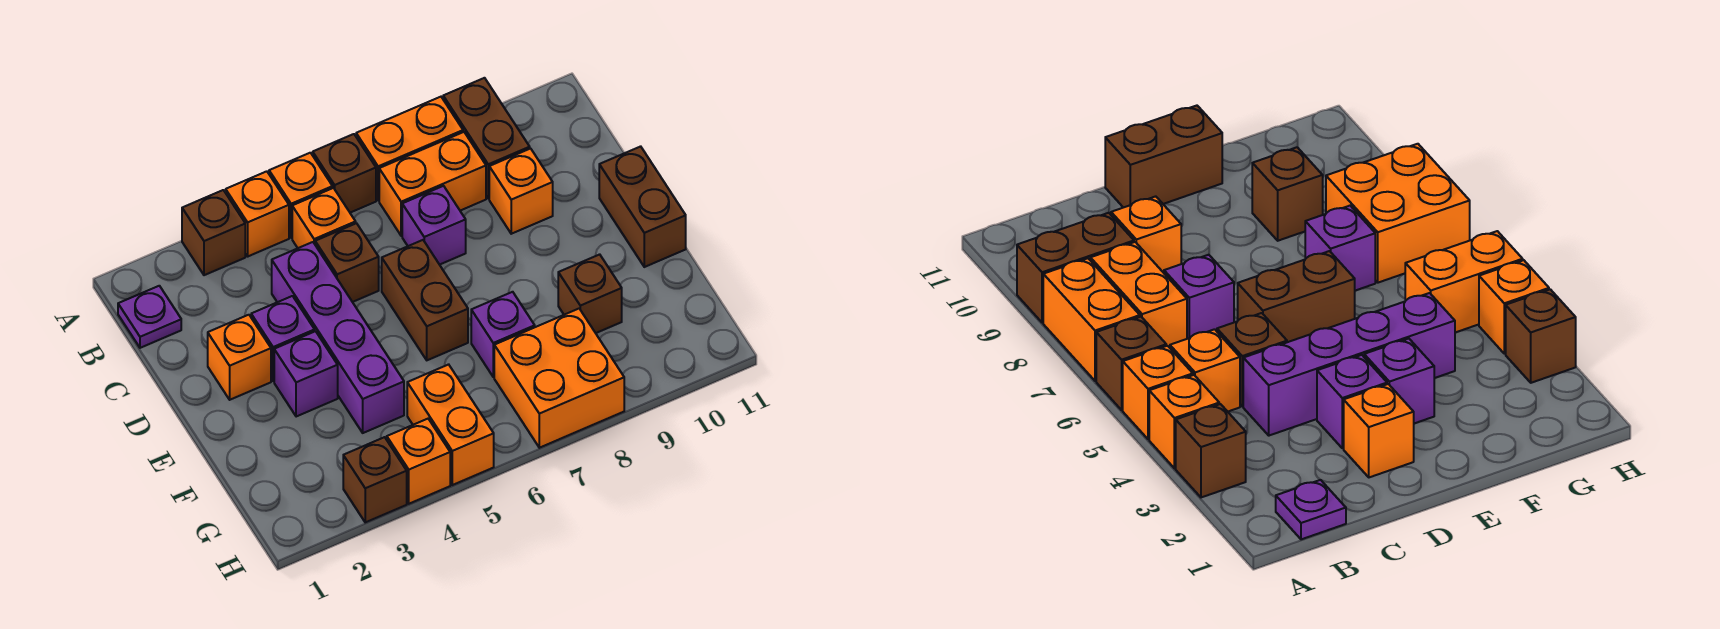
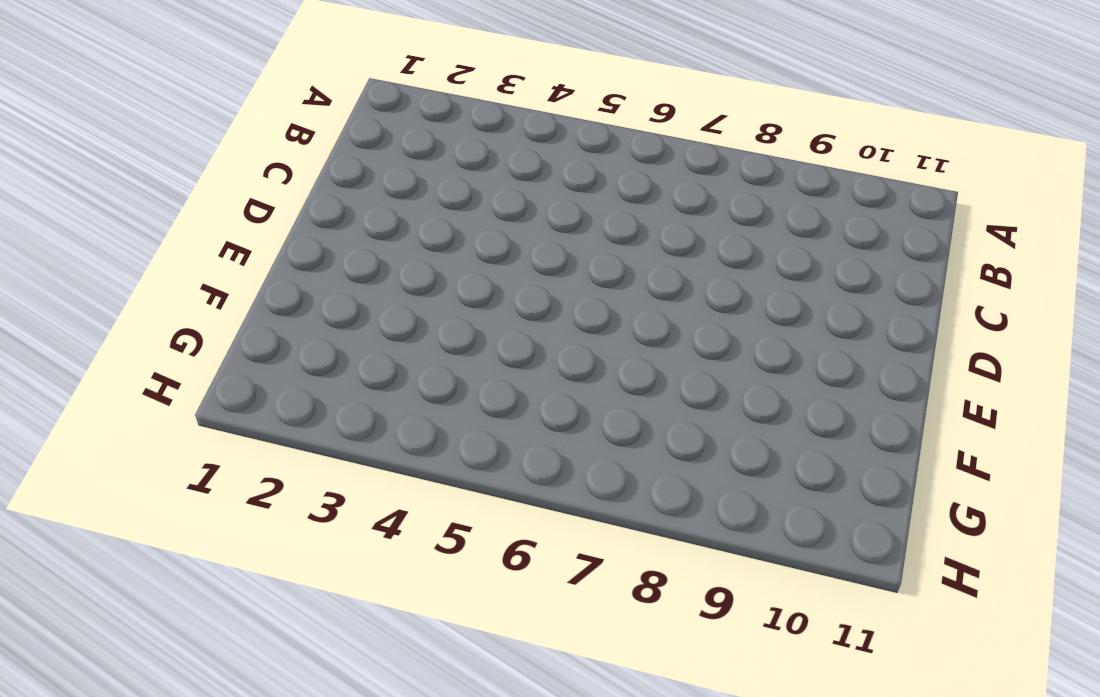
none -> brown brick A3 level 1
none -> orange brick A4 level 1
none -> orange brick A5 level 1

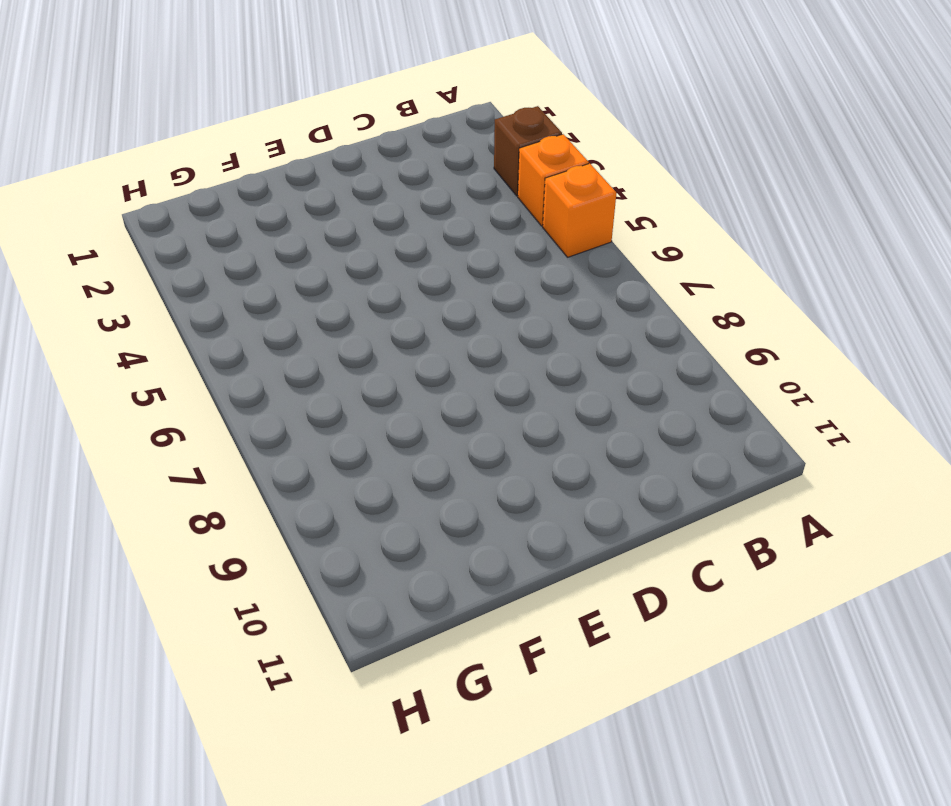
none -> brown brick A6 level 1
none -> orange brick A7:A8 level 1
none -> brown brick A9:B9 level 1

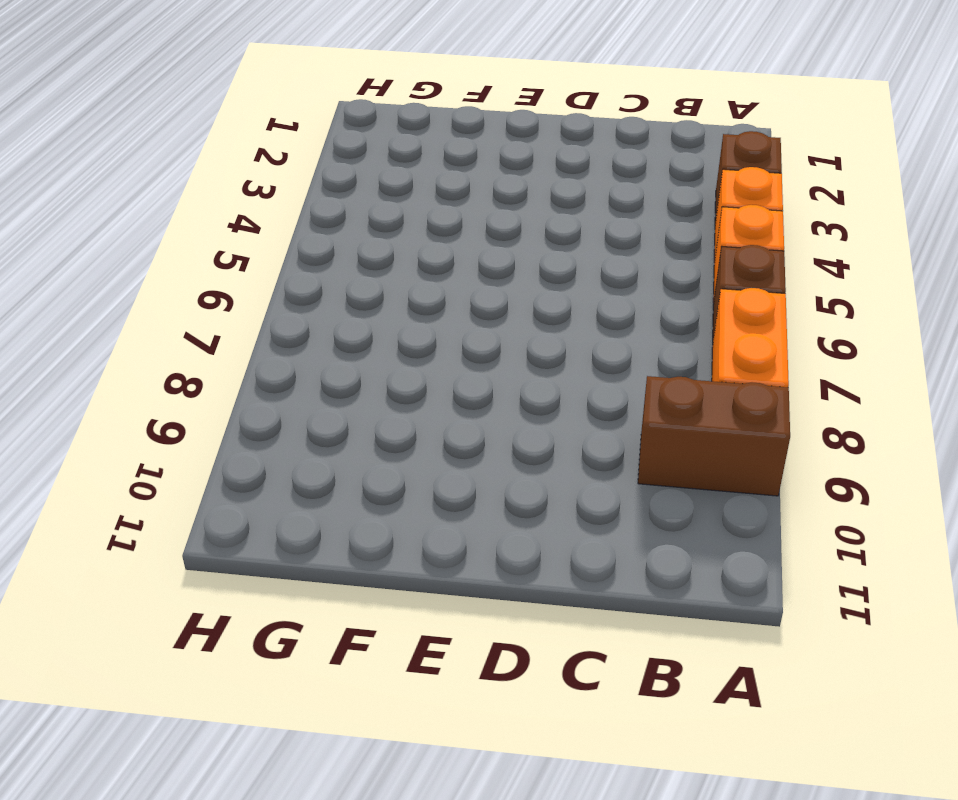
none -> purple plate B1 level 1
none -> orange brick B5 level 1
none -> orange brick B7:B8 level 1

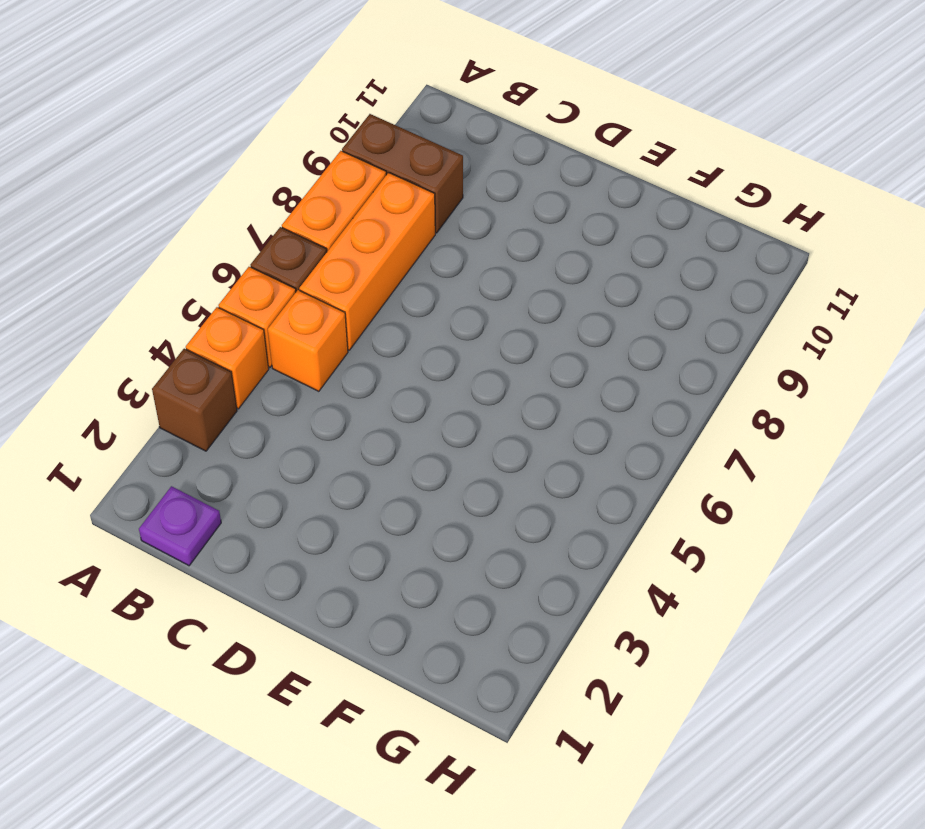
orange brick B6:B8 level 1 -> orange brick B7:B8 level 1
none -> purple brick C4:F4 level 1
none -> brown brick C5 level 1
none -> purple brick C7 level 1

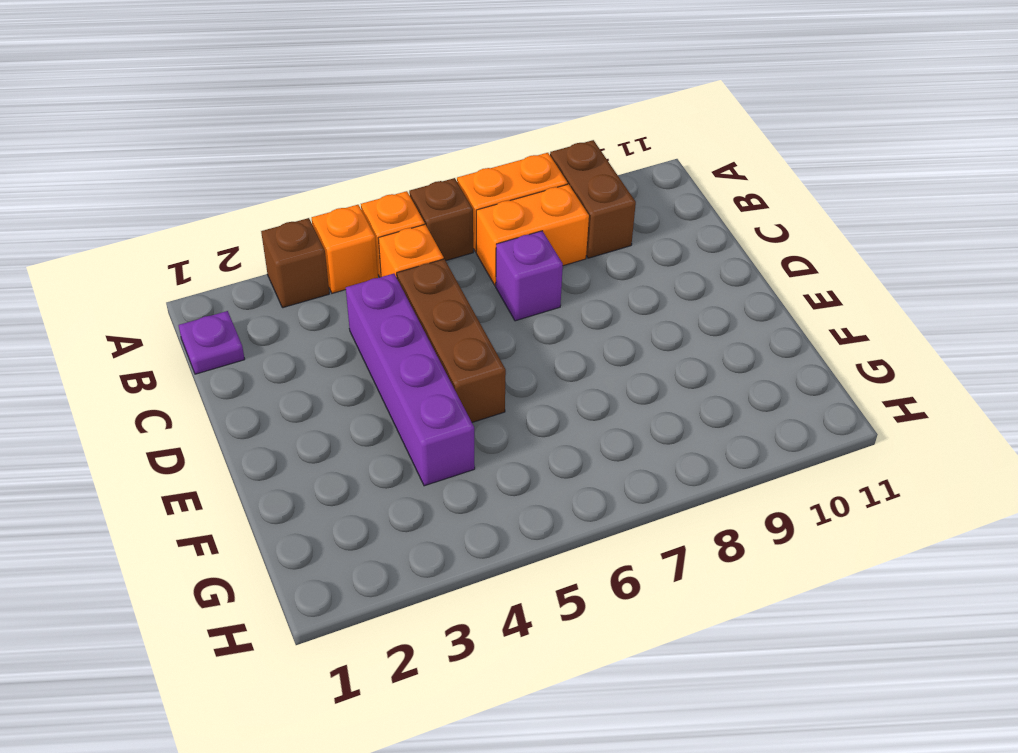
brown brick C5:E5 level 1 -> brown brick C5 level 1
none -> orange brick C9 level 1
none -> orange brick D2 level 1
none -> purple brick D3 level 1

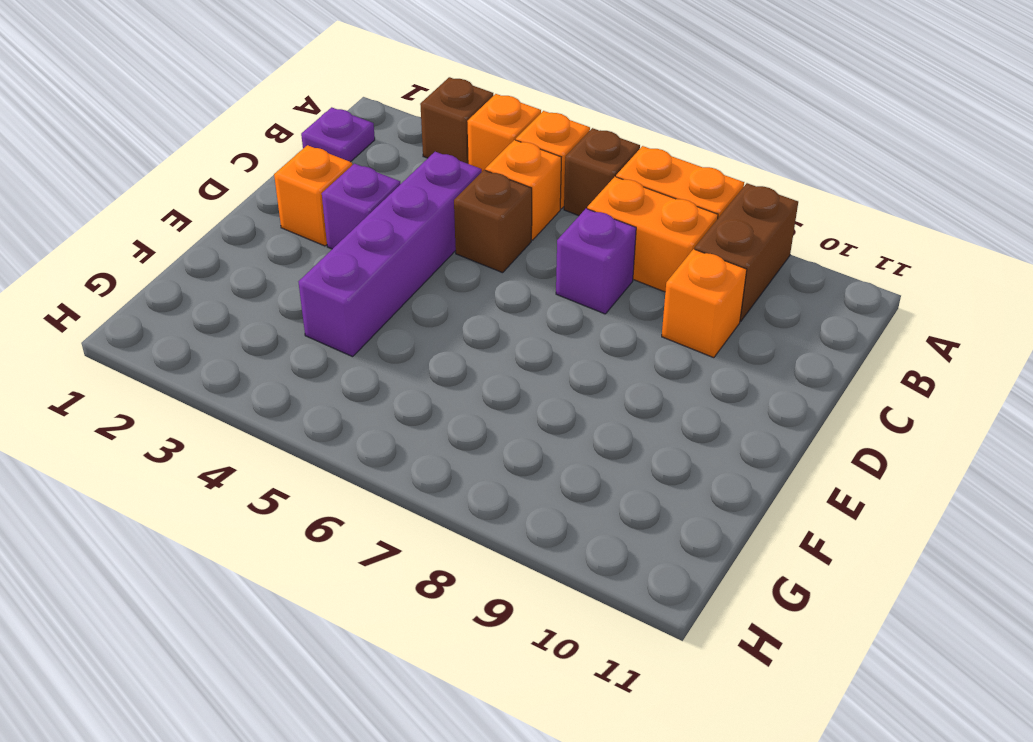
none -> brown brick D6:E6 level 1
none -> brown brick D11:E11 level 1
none -> purple brick E3 level 1

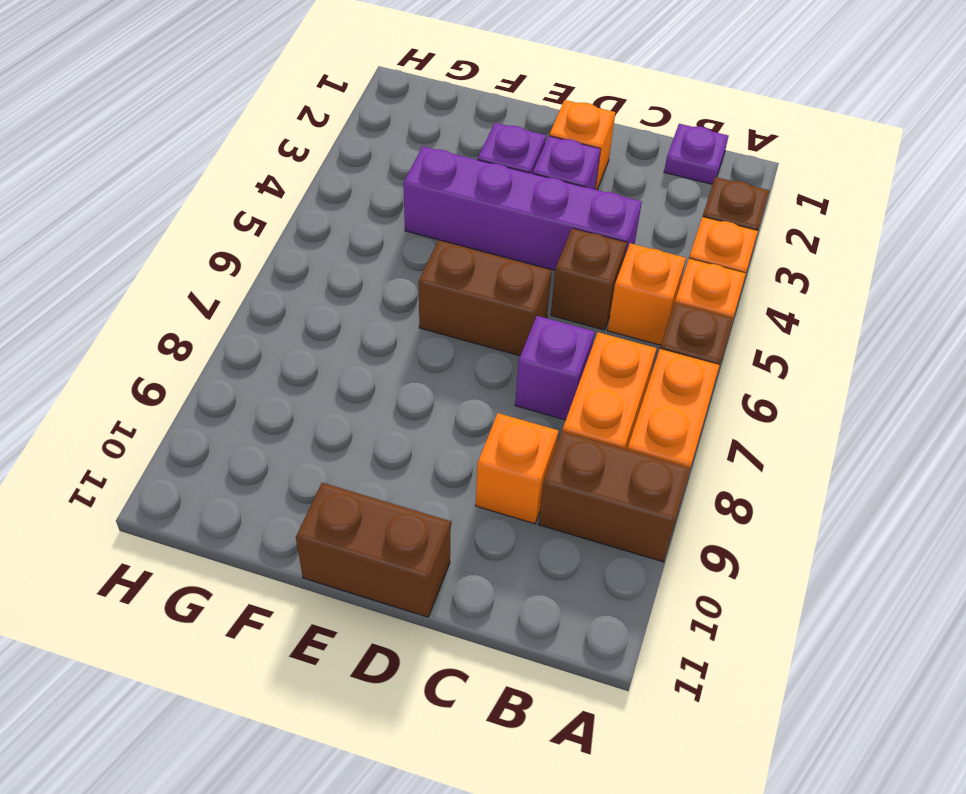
none -> purple brick F7 level 1
none -> brown brick F9 level 1
none -> orange brick G5:H5 level 1

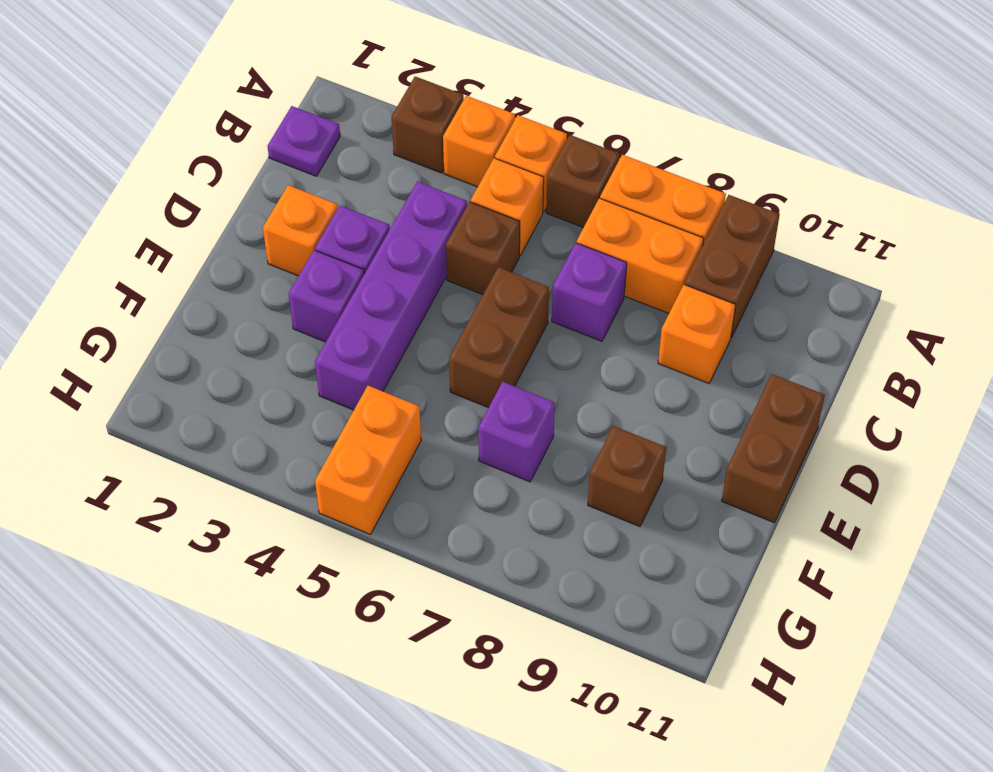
none -> orange brick G7:H8 level 1
none -> brown brick H3 level 1
none -> orange brick H4 level 1

